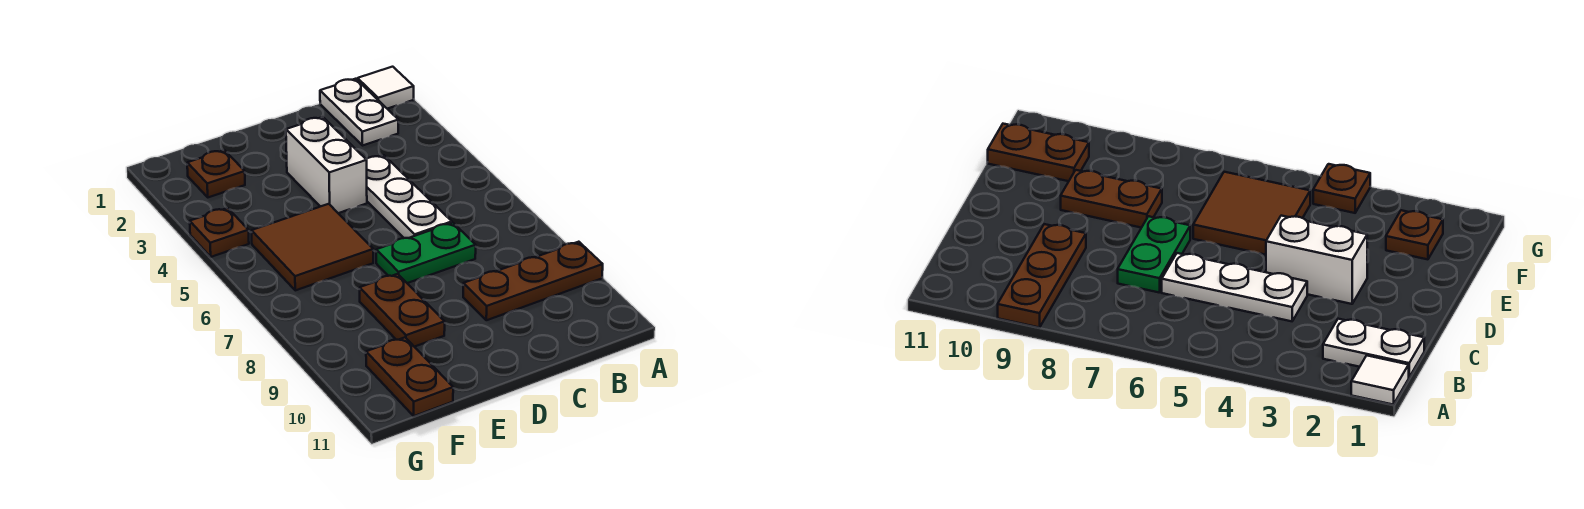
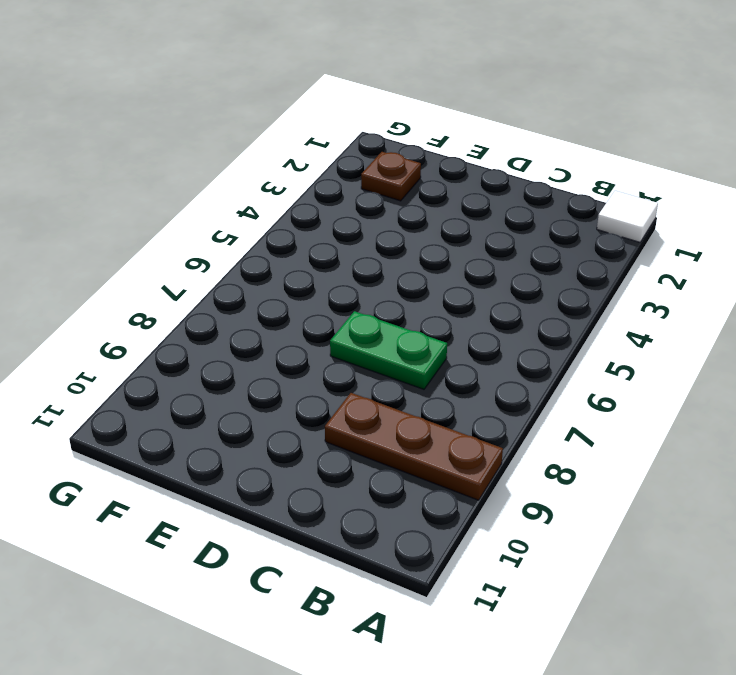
none -> white plate B1:B2 level 1
none -> white plate C4:C6 level 1

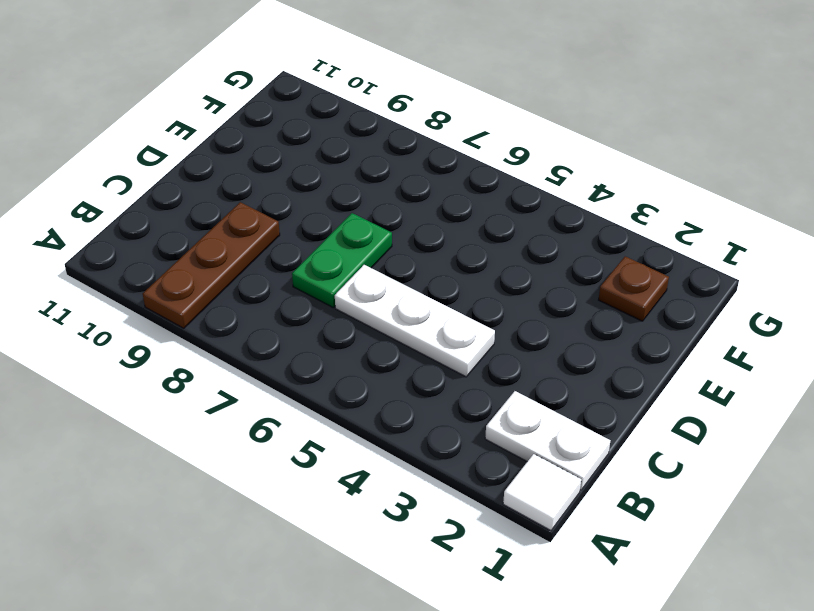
none -> white brick D3:D4 level 1
none -> brown tile E5:F6 level 1

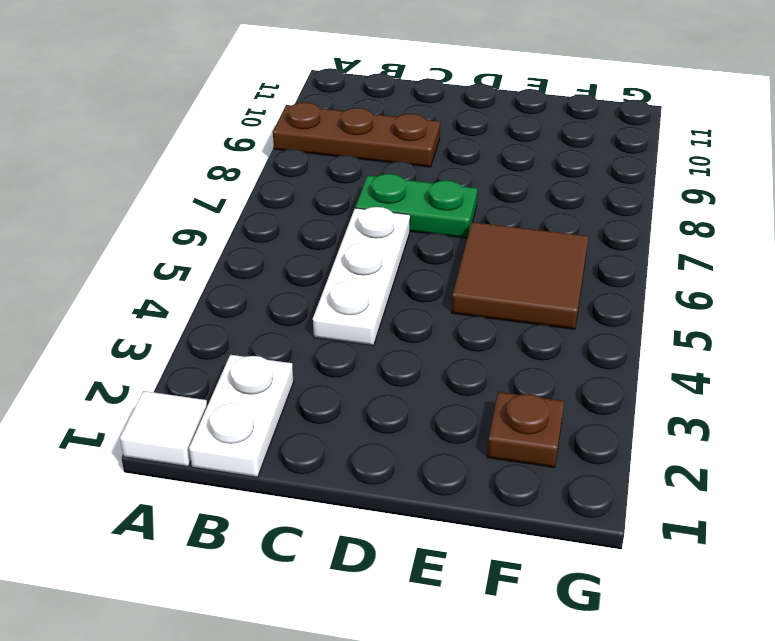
none -> white brick D3:D4 level 1
none -> brown plate E8:E9 level 1

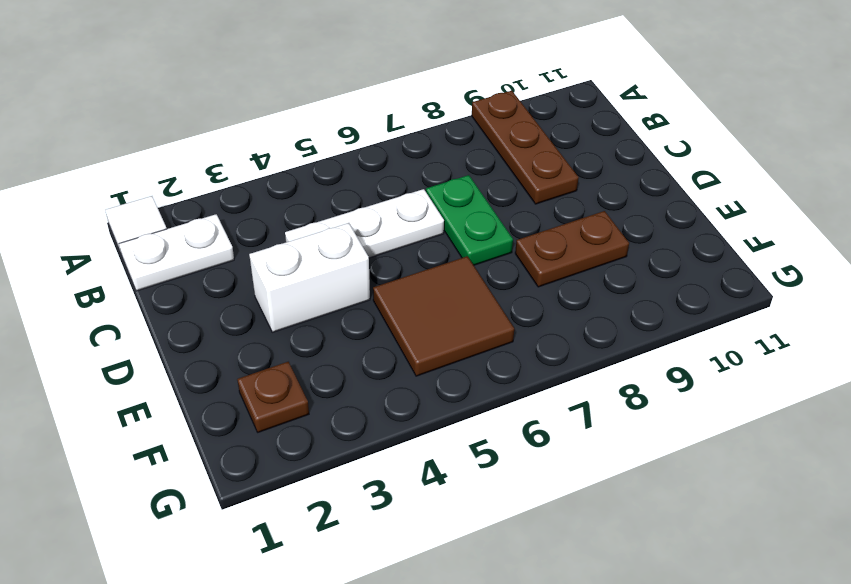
none -> brown plate F10:F11 level 1
none -> brown plate G4 level 1

